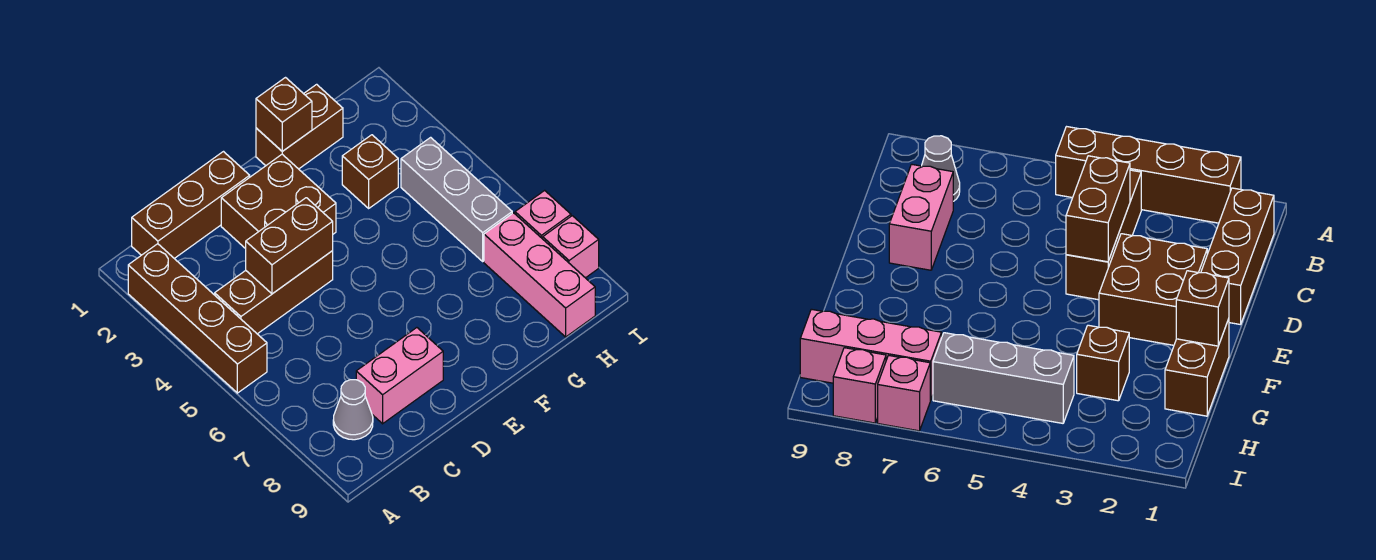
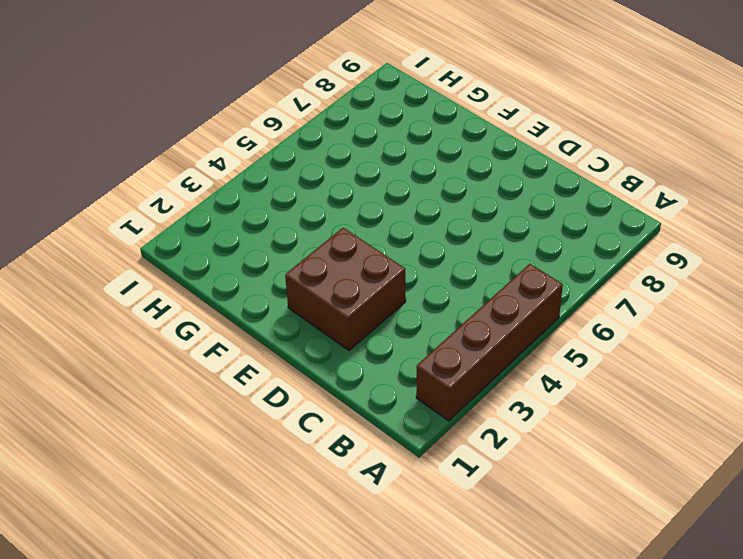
none -> brown brick B1:D1 level 1
none -> brown brick B4:D4 level 1
none -> grey cone B8 level 1

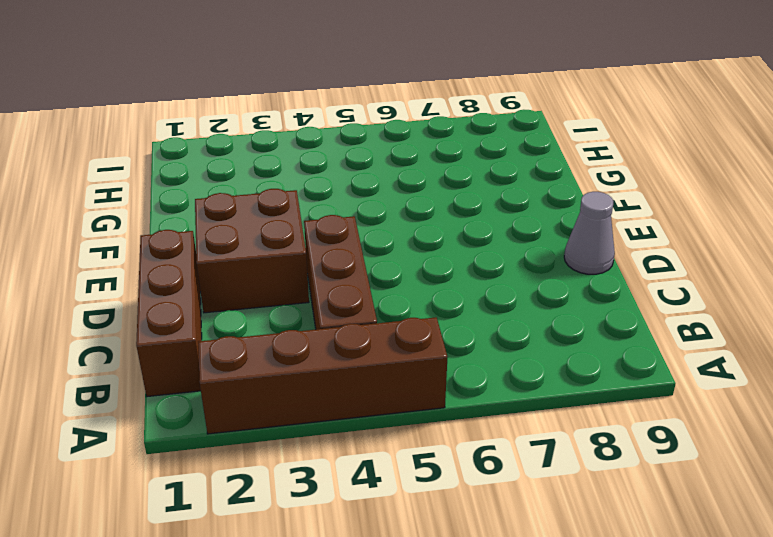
grey cone D9 level 1 -> grey cone B8 level 1
none -> pink brick C8:D8 level 1
none -> brown brick F1:G1 level 1
none -> brown brick G3 level 1

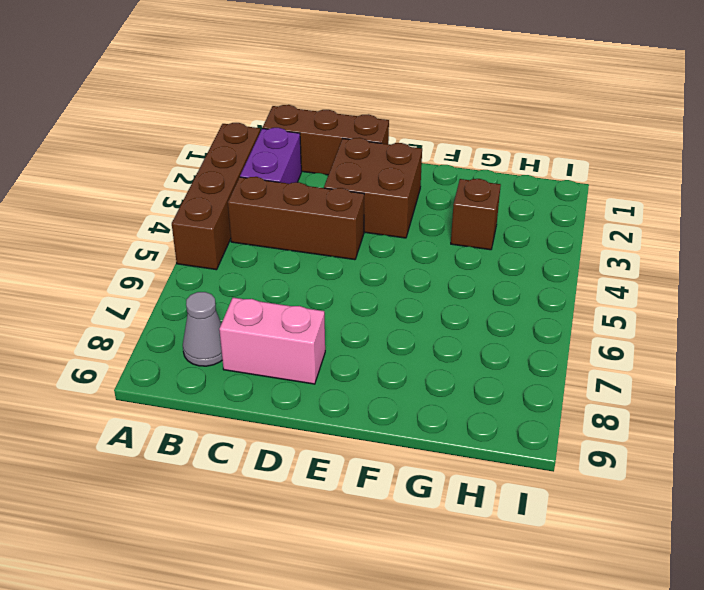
purple brick B2:B3 level 1 -> none
none -> brown brick F1:G1 level 1
none -> grey brick H4:H6 level 1
none -> pink brick H7:H9 level 1

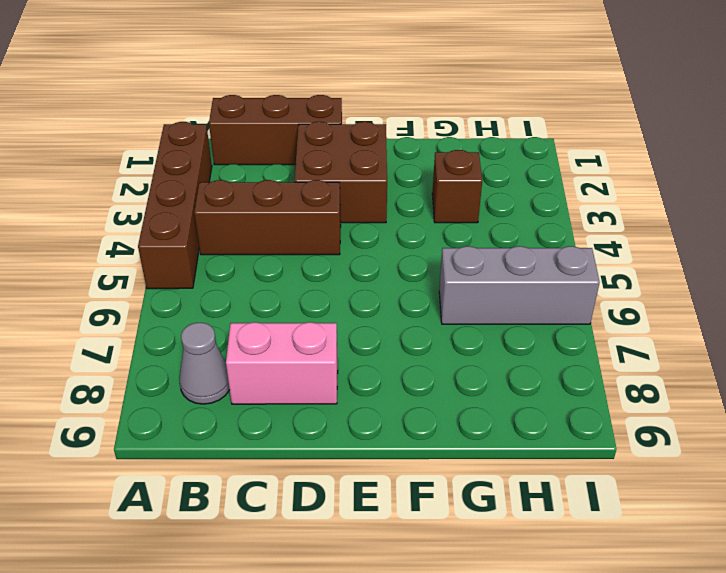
grey brick G6:I6 level 1 -> grey brick H4:H6 level 1
none -> brown brick F1:G1 level 1
none -> pink brick H7:H9 level 1
none -> pink brick I7 level 1

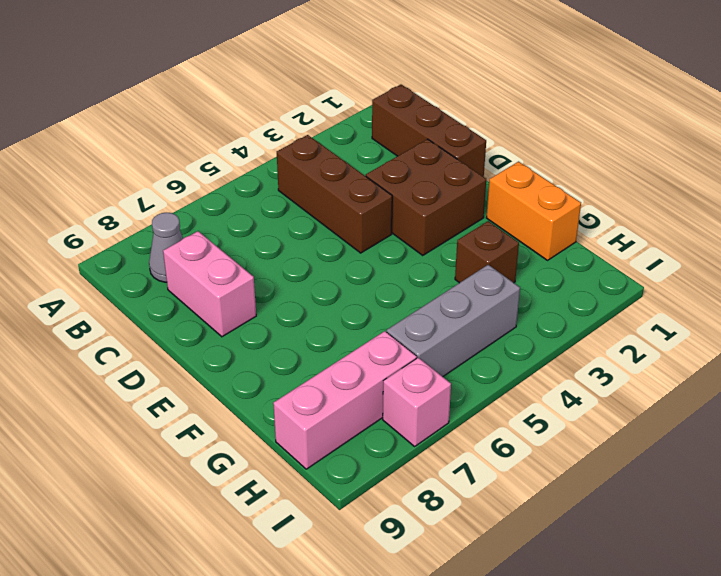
orange brick F1:G1 level 1 -> brown brick F1:G1 level 1
none -> brown brick A2:A5 level 1
none -> pink brick I8 level 1
none -> brown brick C4:D4 level 2

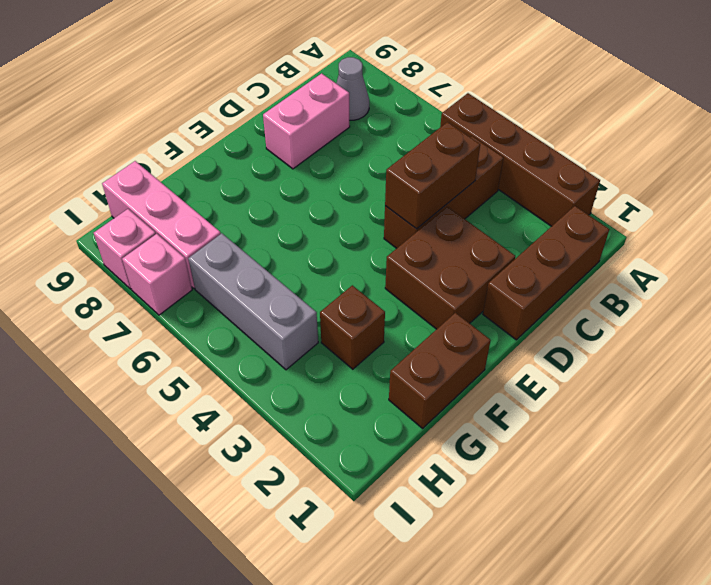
none -> brown brick F1 level 2

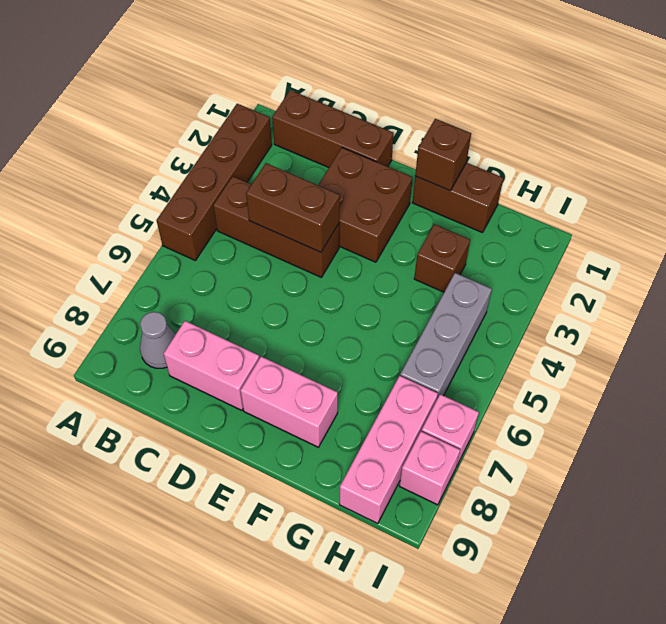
pink brick E8:F8 level 1 -> none

